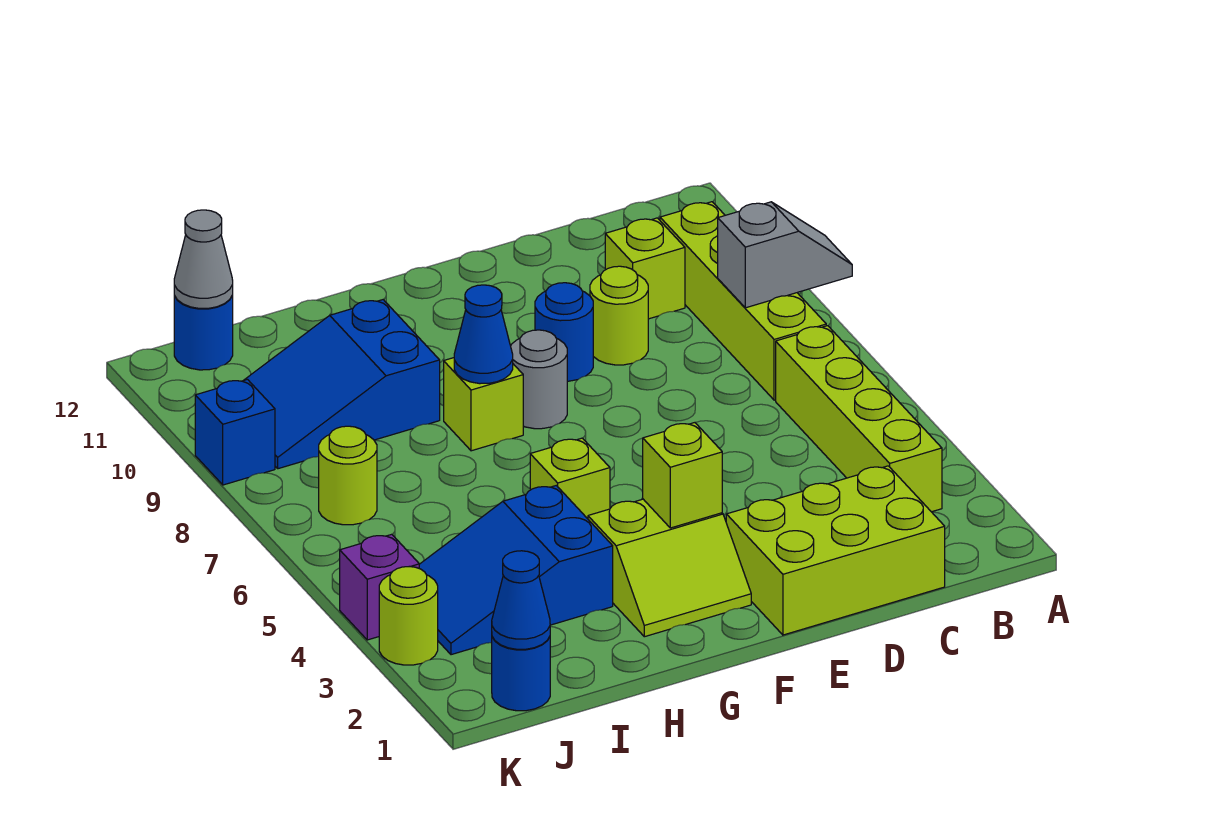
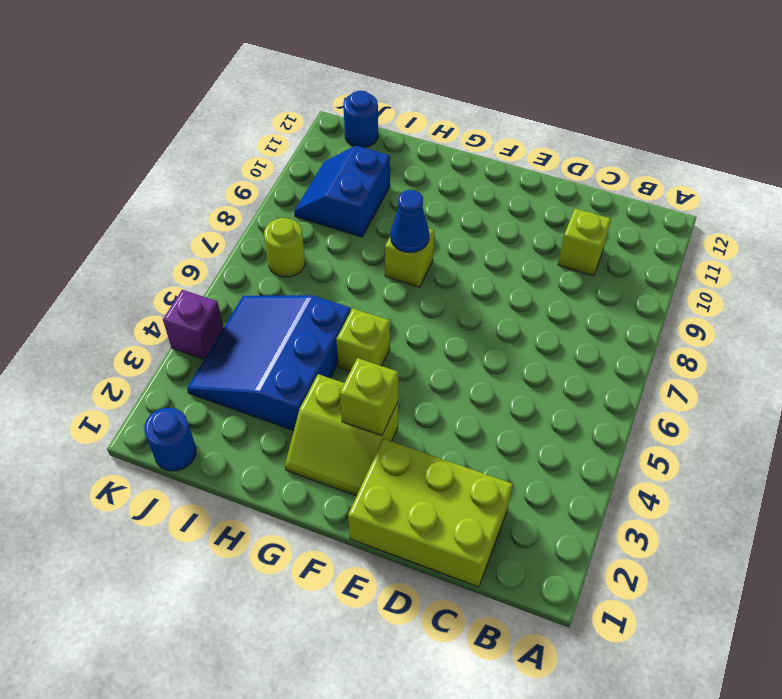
blue slope H3:J5 level 1 top H -> blue slope H3:J4 level 1 top H
blue slope I9:J10 level 1 top I -> blue slope H9:J10 level 1 top H
none -> lime brick B3:B6 level 1
none -> lime brick B7:B10 level 1
none -> lime round brick D9 level 1

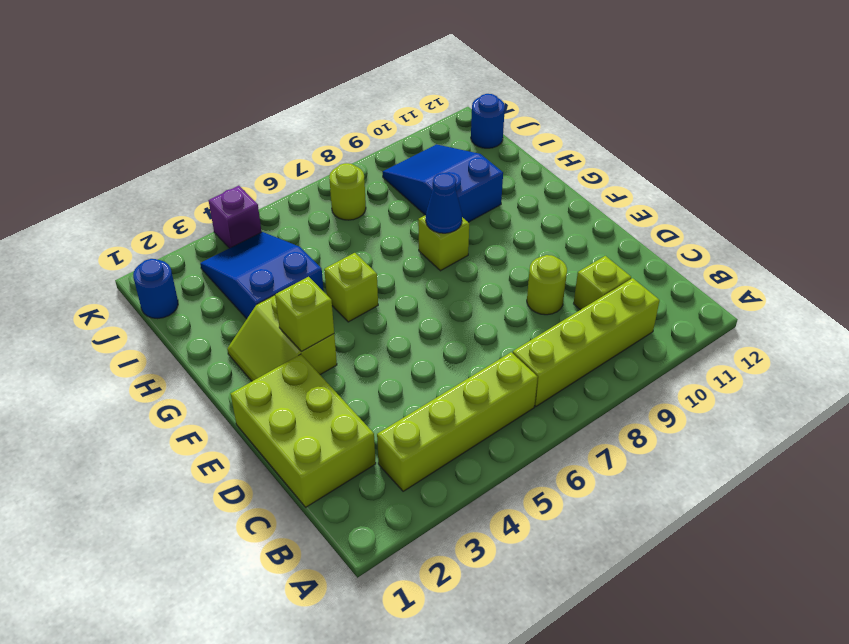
none -> blue round brick E9 level 1
none -> grey round brick F8 level 1
none -> lime round brick K3 level 1

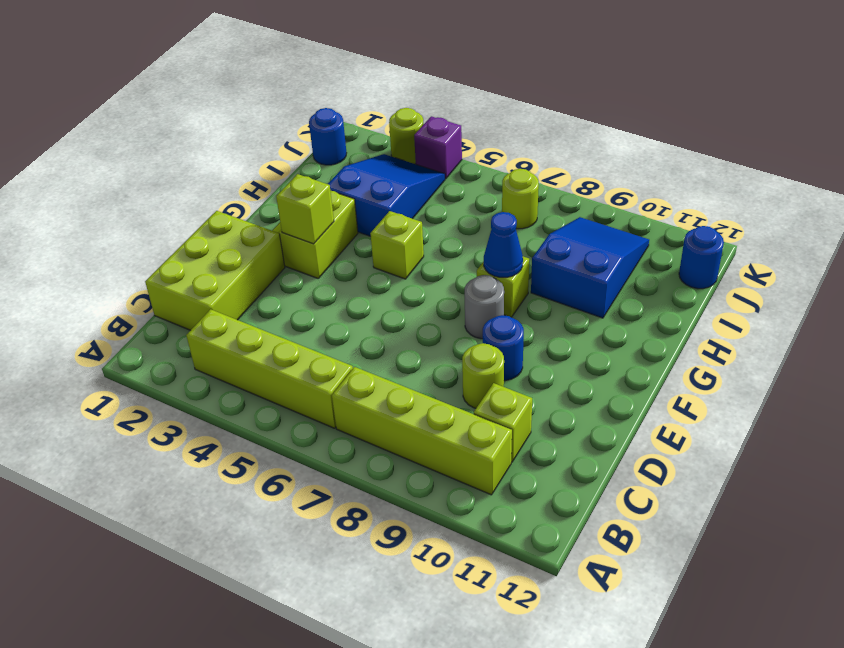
none -> blue brick K9 level 1
none -> grey slope A8:B8 level 2 top B
none -> blue cone J1 level 2

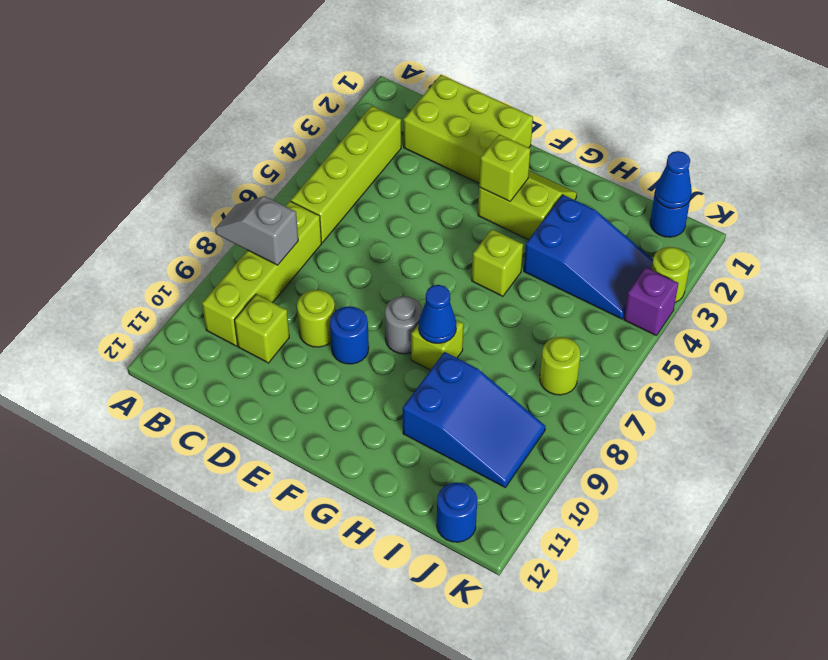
none -> blue brick K9 level 1
none -> grey cone J12 level 2

